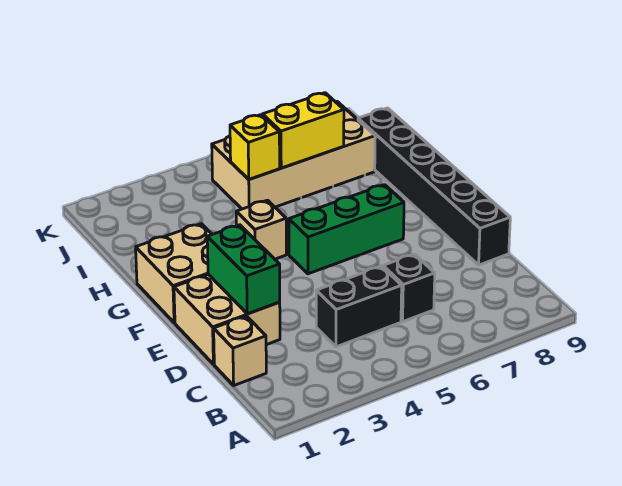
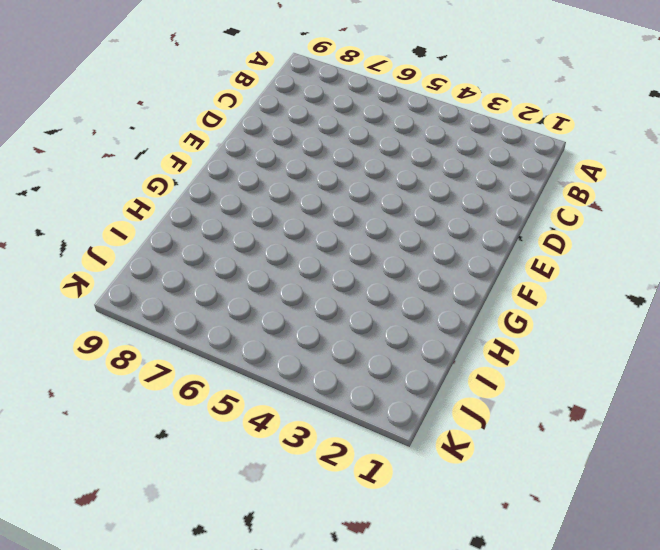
none -> tan brick C1 level 1
none -> black brick C4:C5 level 1
none -> black brick C6 level 1

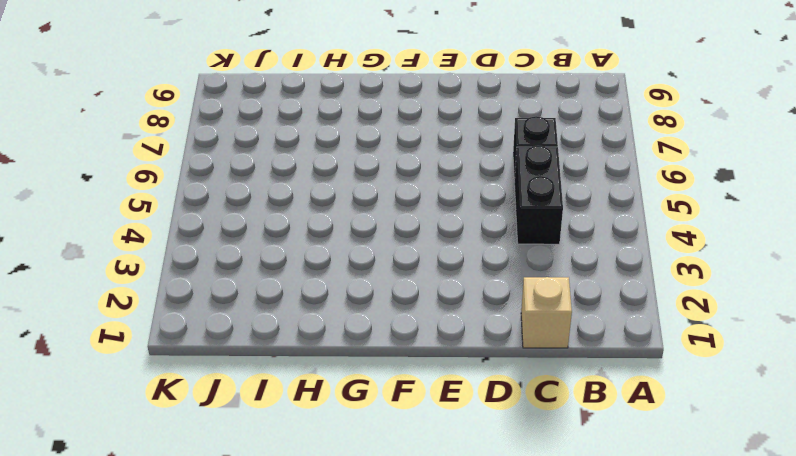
none -> tan brick D1:E2 level 1
none -> black brick D9:I9 level 1
none -> tan brick F1:G2 level 1

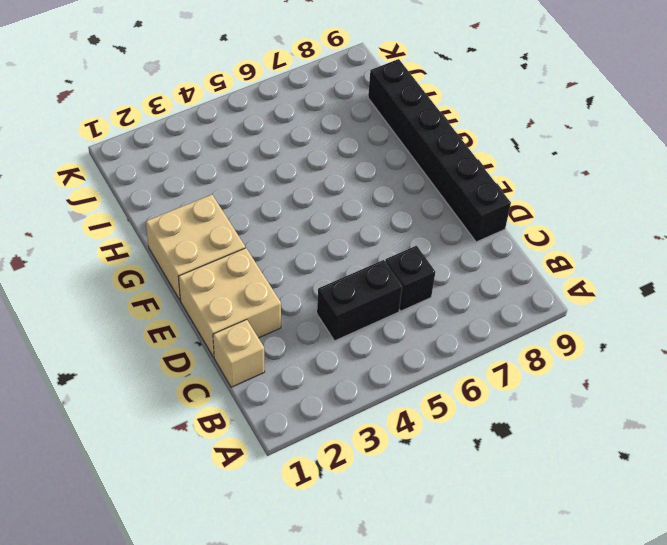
none -> green brick F5:F7 level 1
none -> tan brick G4 level 1
none -> tan brick I5:J8 level 1

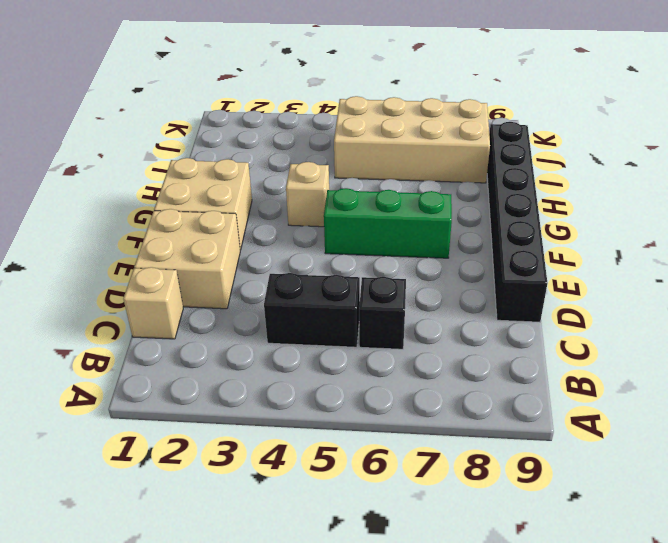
none -> green brick D2:E2 level 2
none -> yellow brick I5 level 2
none -> yellow brick I6:I7 level 2

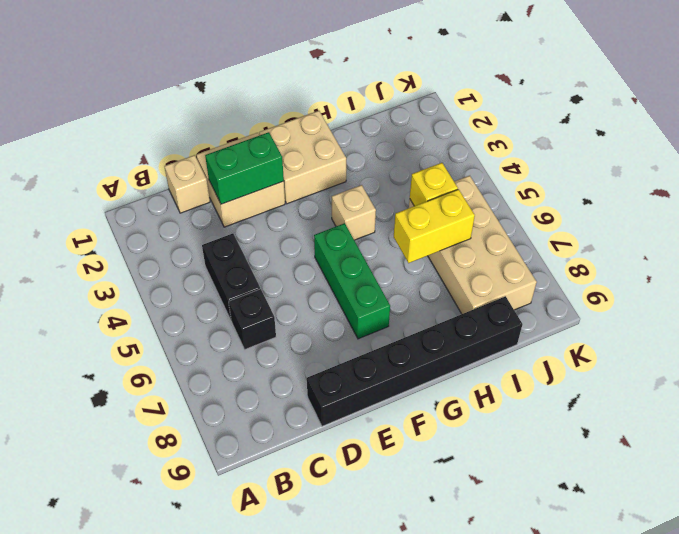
yellow brick H6:I6 level 2 -> yellow brick I6:I7 level 2

